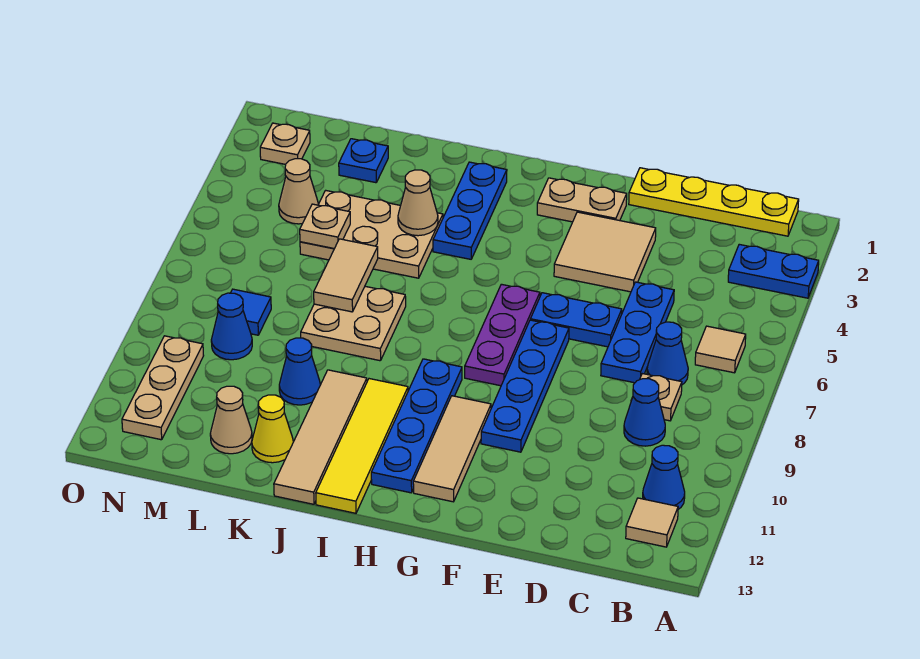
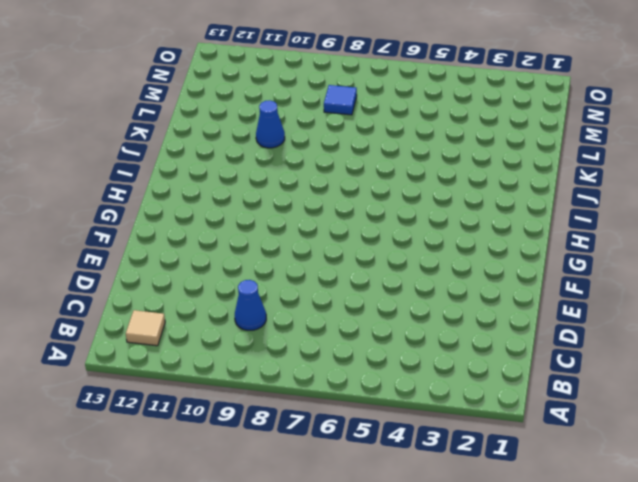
none -> blue plate A3:B3 level 1
none -> yellow plate B1:E1 level 1
none -> tan tile B6 level 1
none -> blue cone B11 level 1

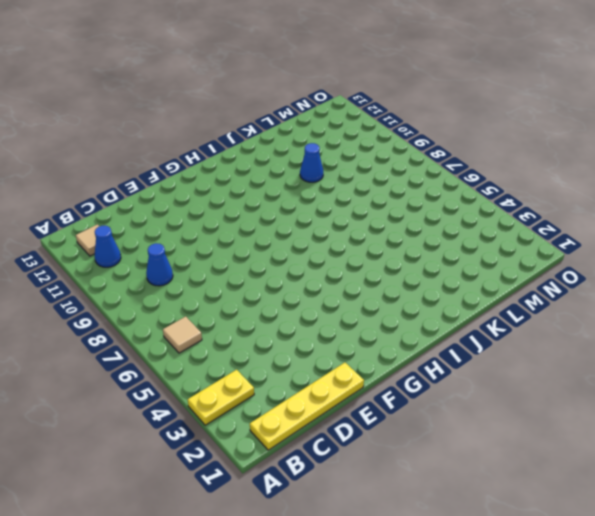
yellow plate A3:B3 level 1 -> blue plate A3:B3 level 1
none -> blue cone C7 level 1
none -> tan plate C8 level 1
none -> blue plate D5:D7 level 1
none -> tan tile E3:F4 level 1

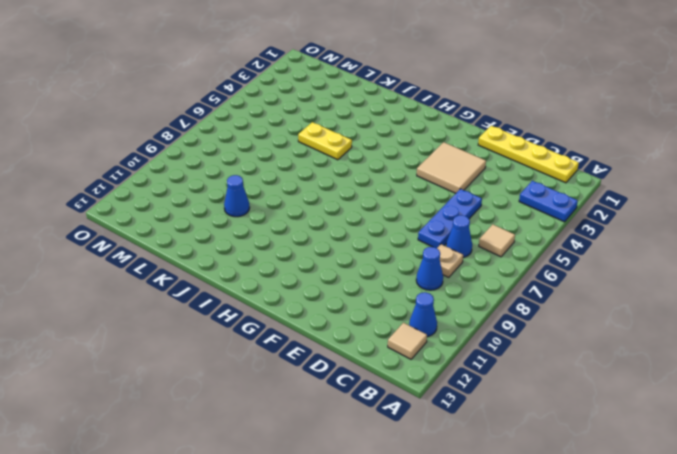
yellow plate J5:K5 level 1 -> tan plate J4:L5 level 1
none -> blue plate E6:F6 level 1
none -> tan plate F2:G2 level 1
none -> blue plate F7:F10 level 1
none -> purple plate G6:G8 level 1

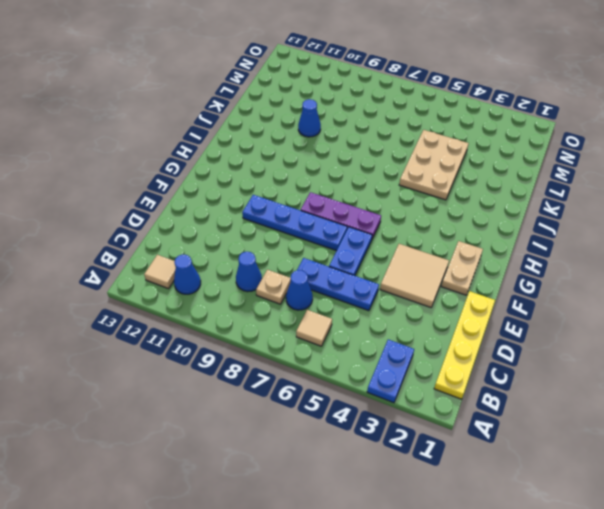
none -> tan tile G10:G12 level 1
none -> blue plate H9:H12 level 1
none -> blue plate I2:I4 level 1
none -> yellow tile I10:I13 level 1

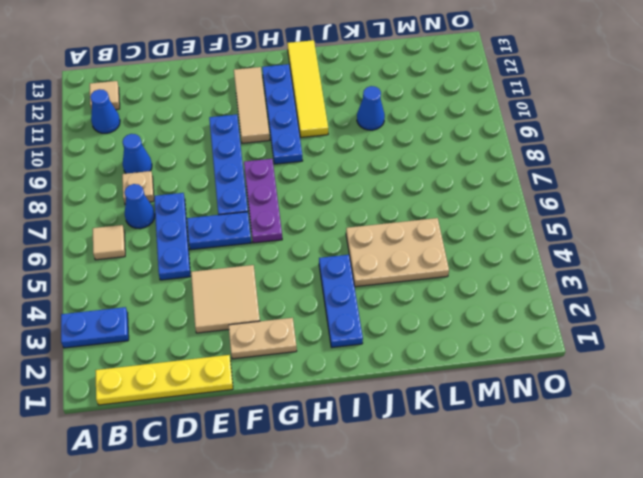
none -> tan plate J7:K8 level 1
none -> tan tile J10:J13 level 1
none -> yellow cone K12 level 1
none -> blue plate L2 level 1

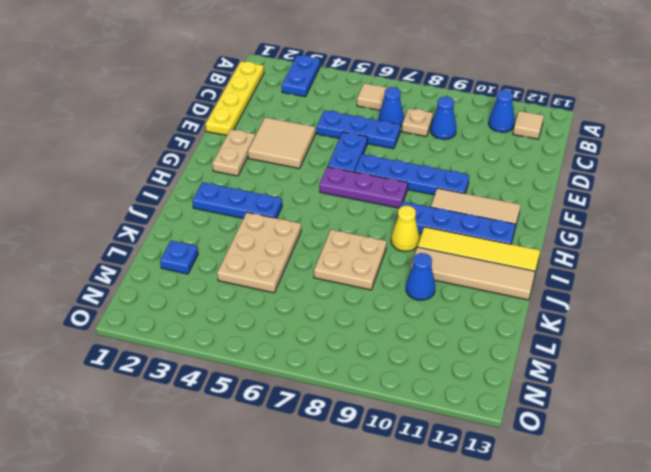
yellow cone I9 level 1 -> yellow cone K12 level 1
none -> tan cone L12 level 1
none -> tan cone M4 level 1
none -> blue tile M8 level 1
none -> blue cone M9 level 1

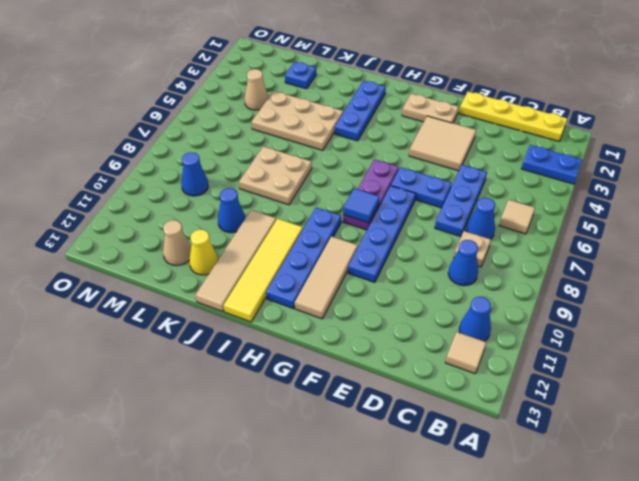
blue tile G8 level 2 -> blue tile M8 level 1
none -> tan plate N2 level 1
none -> tan plate N10:N12 level 1
none -> tan cone J4 level 2
none -> tan tile K6:K7 level 2

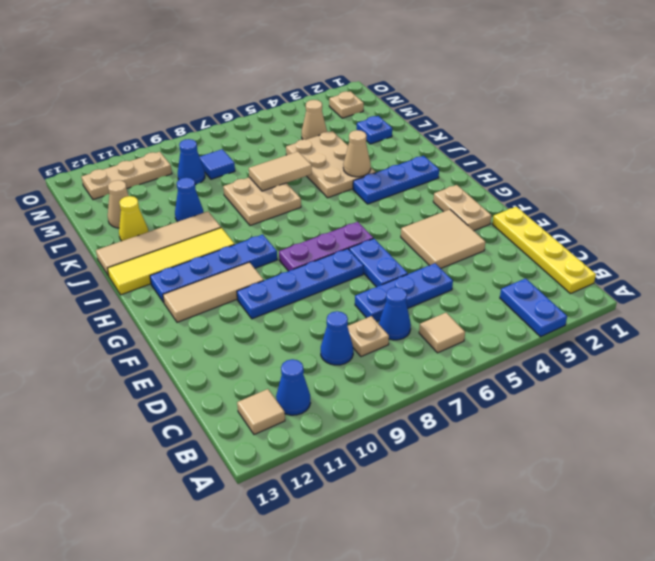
none -> tan plate L5 level 2

